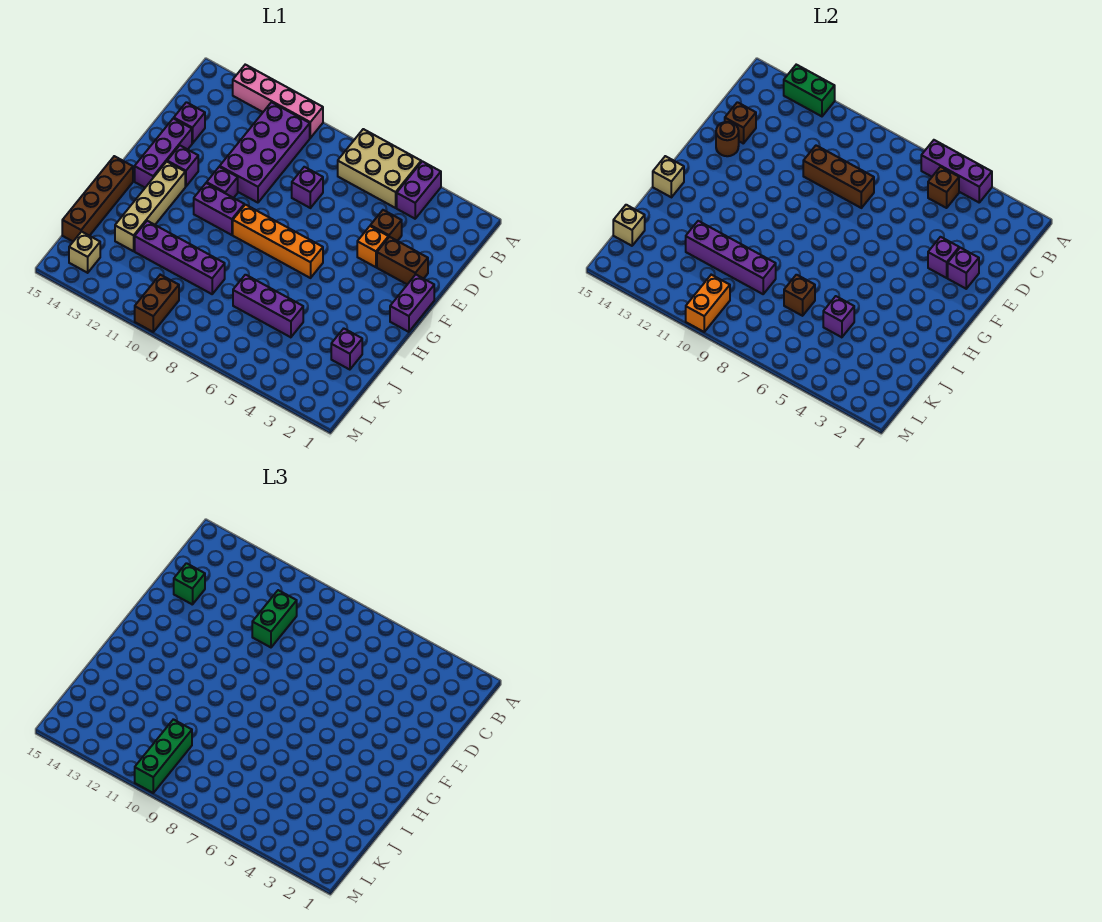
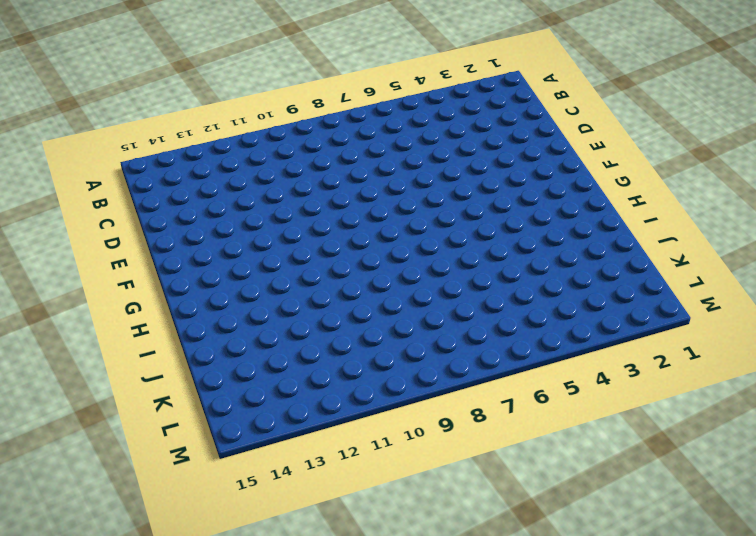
none -> purple brick A4:B4 level 1
none -> tan brick A5:B7 level 1
none -> pink brick A10:A13 level 1
none -> purple brick B10:E11 level 1

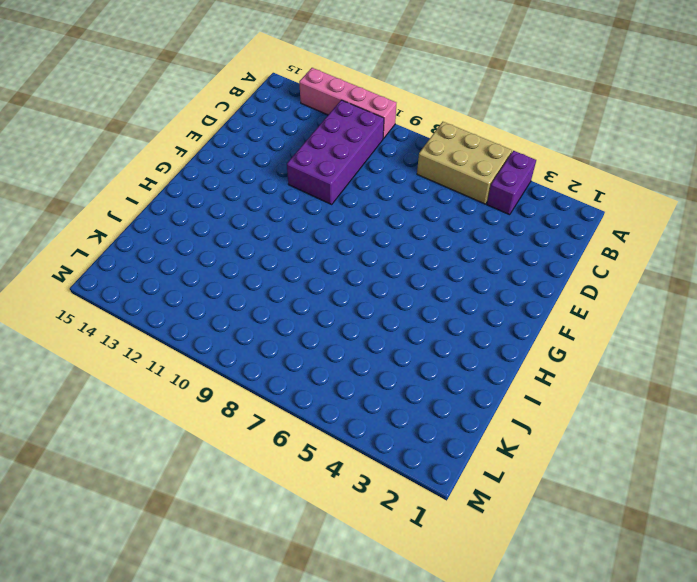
none -> brown brick D4 level 1
none -> purple brick D8 level 1
none -> purple brick D14 level 1
none -> brown brick E2:E3 level 1

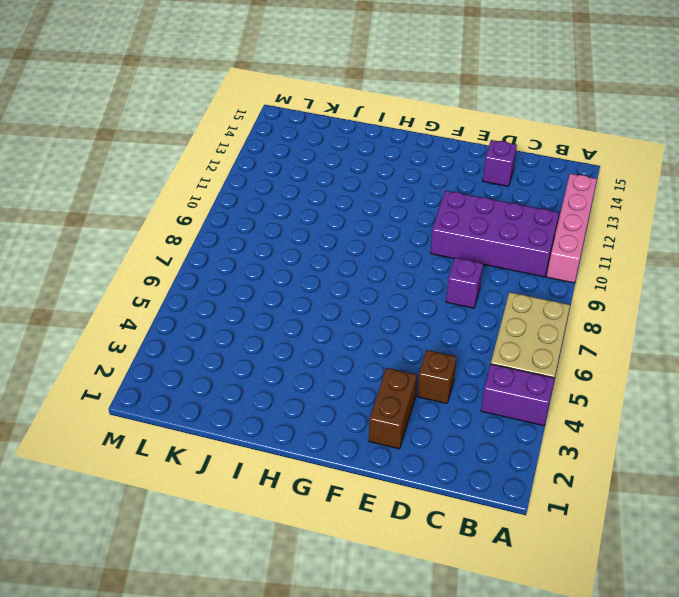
none -> orange brick E4 level 1
none -> purple brick E14:G14 level 1
none -> purple brick F1:G1 level 1
none -> purple brick F11 level 1

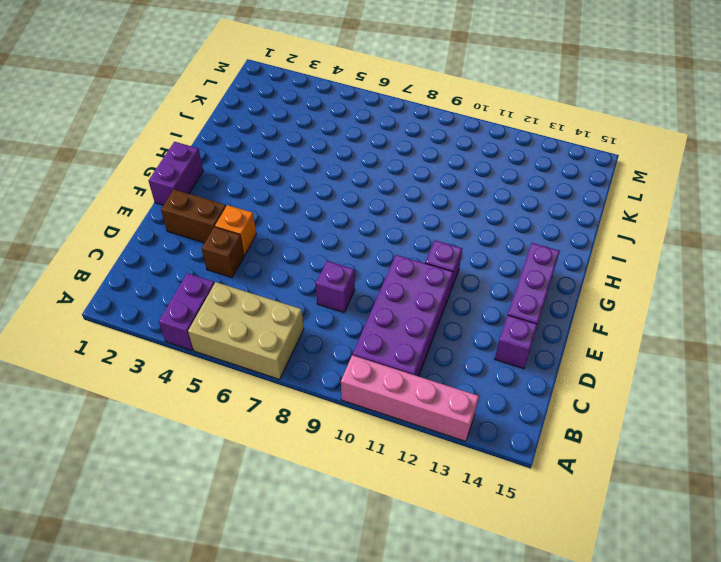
none -> purple brick F13 level 1
none -> orange brick G6:G9 level 1
none -> purple brick G10:G11 level 1
none -> tan brick G13:J13 level 1

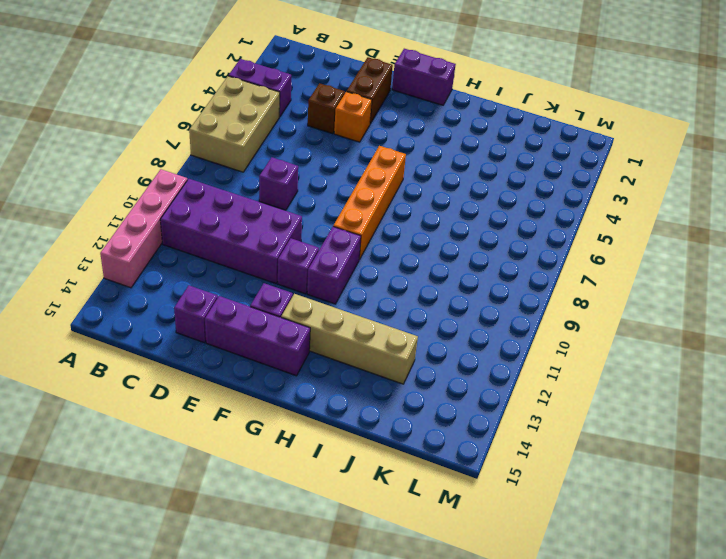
none -> brown brick H15:K15 level 1
none -> purple brick J2 level 1
none -> purple brick J5:J7 level 1
none -> purple brick J9:J12 level 1

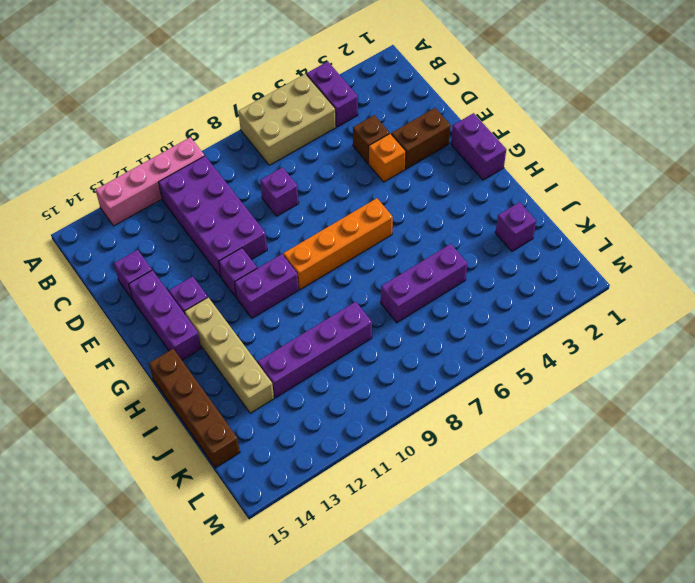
none -> brown brick L10:M10 level 1
none -> tan brick L14 level 1
none -> purple brick A4:A6 level 2
none -> green brick A12:A13 level 2

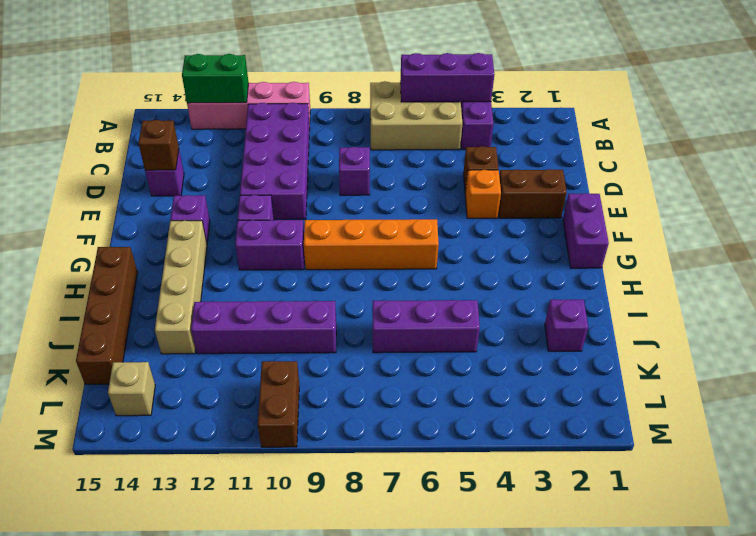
none -> purple brick E14:G14 level 1
none -> brown brick B5 level 2
none -> brown brick D8:D10 level 2
none -> purple brick E2 level 2

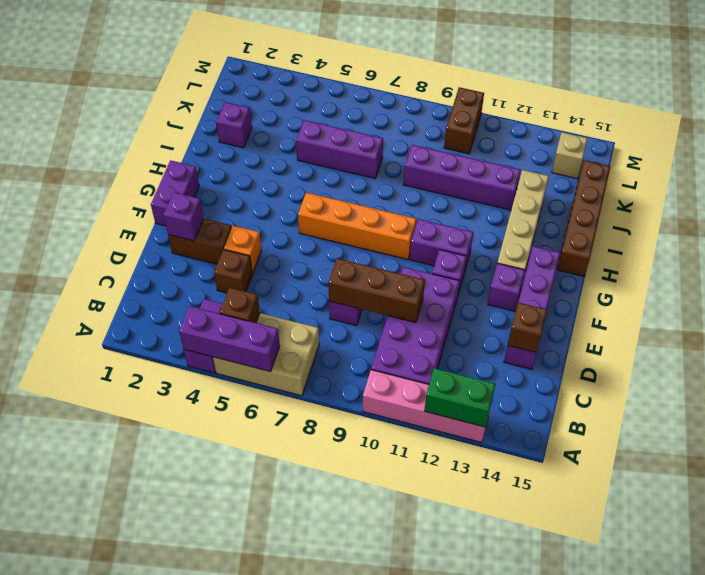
none -> purple brick E3 level 2
none -> brown round brick E14 level 2
none -> tan brick H15 level 2
none -> purple brick J5 level 2

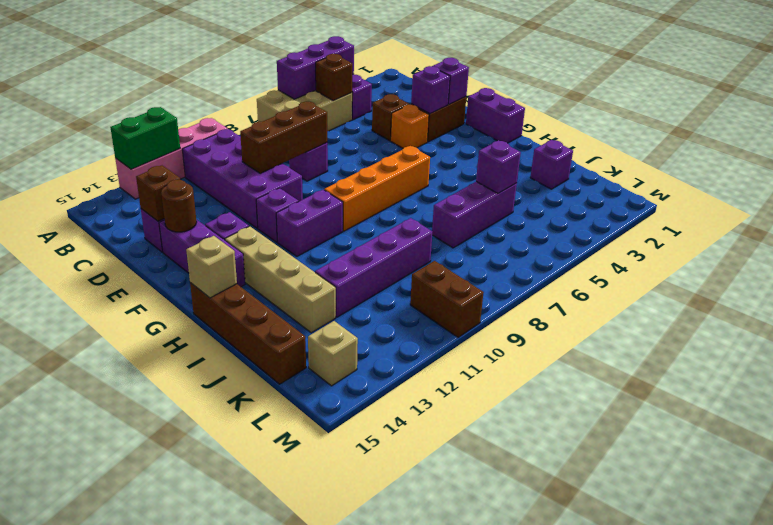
none -> brown brick J7 level 2
none -> purple brick J9:J12 level 2
none -> tan brick K15 level 2
none -> orange brick L10:M10 level 2

